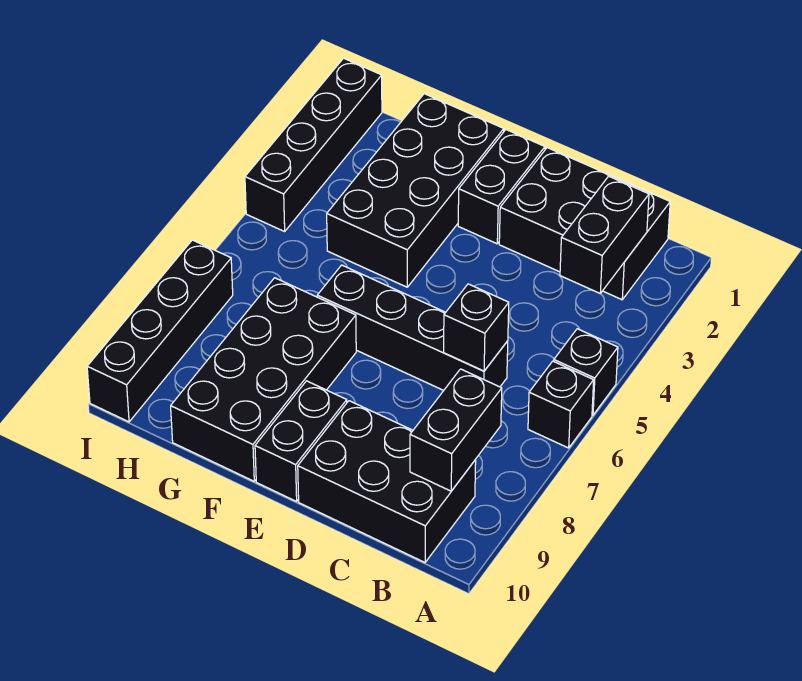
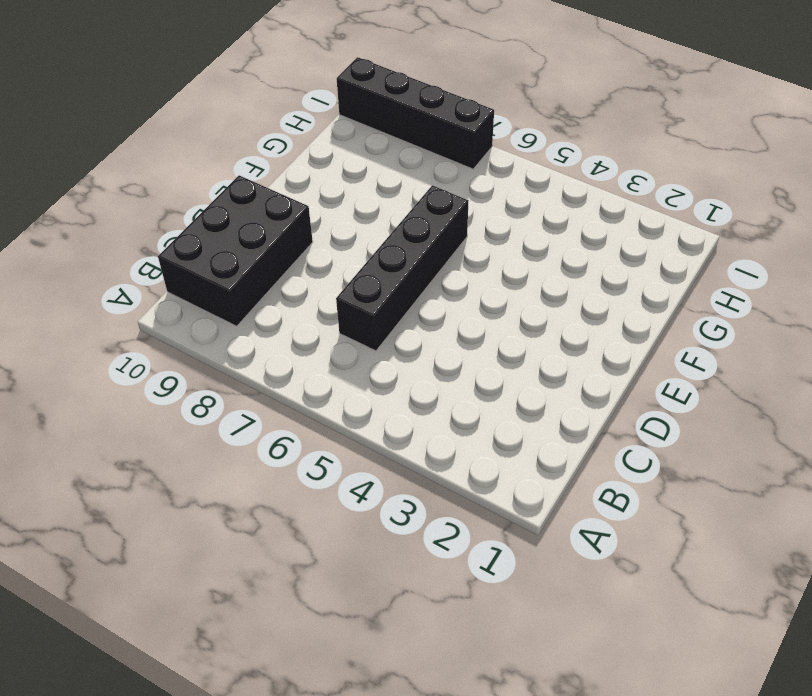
none -> black brick A5 level 1
none -> black brick A6 level 1
none -> black brick B1:D2 level 1

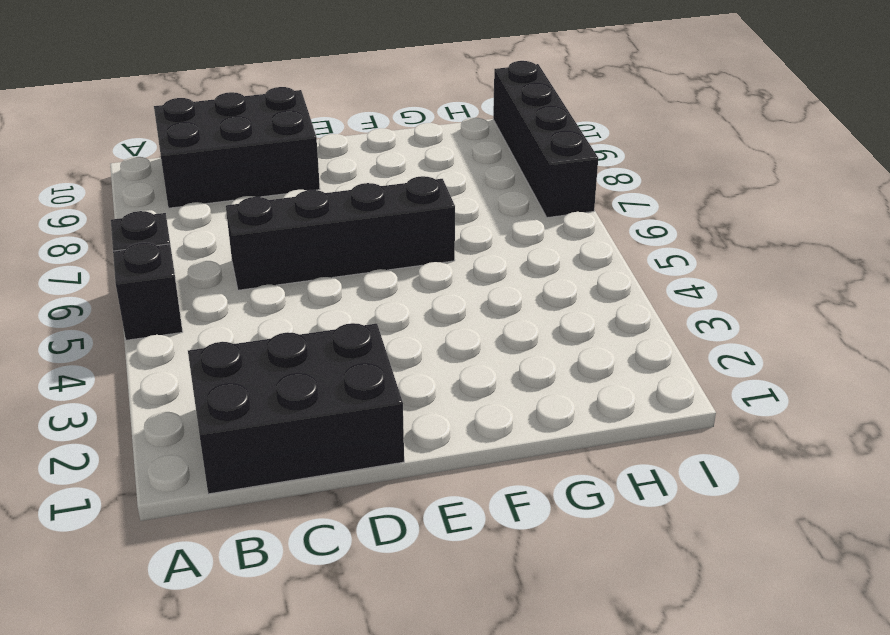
none -> black brick E1:E2 level 1
none -> black brick E9:E10 level 1
none -> black brick F1:G4 level 1

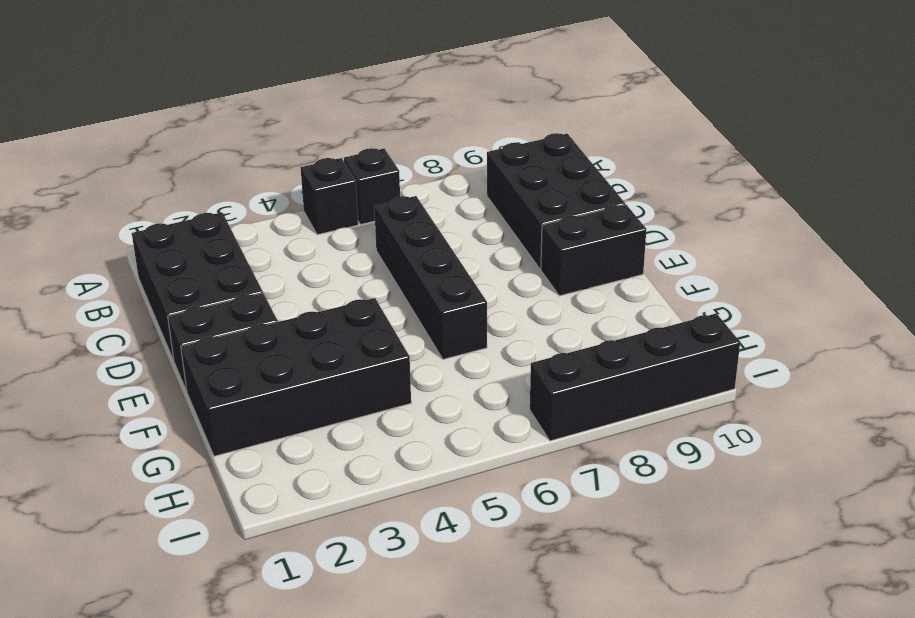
none -> black brick F7:G10 level 1
none -> black brick I1:I4 level 1
none -> black brick B2:B3 level 2

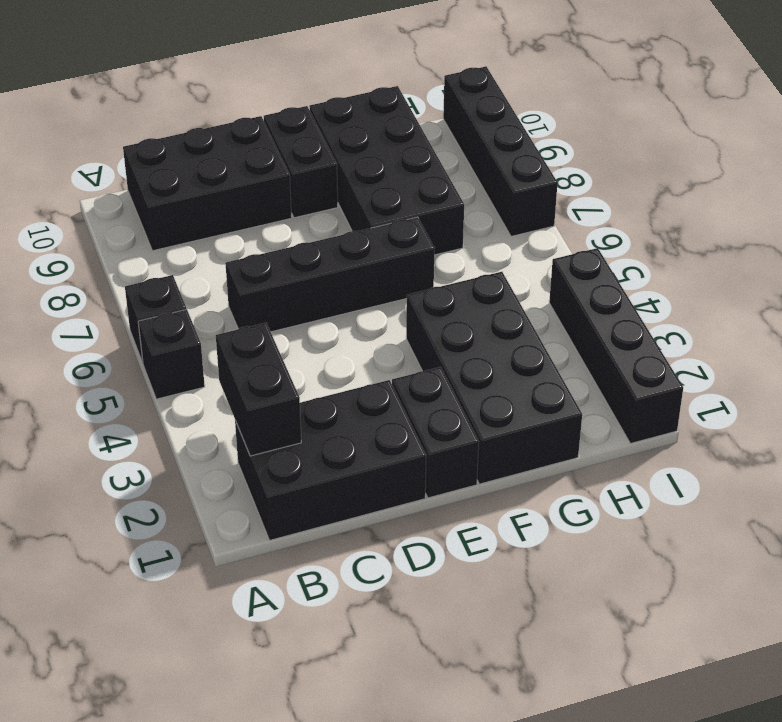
none -> black brick B8:B9 level 2
none -> black brick C6 level 2

